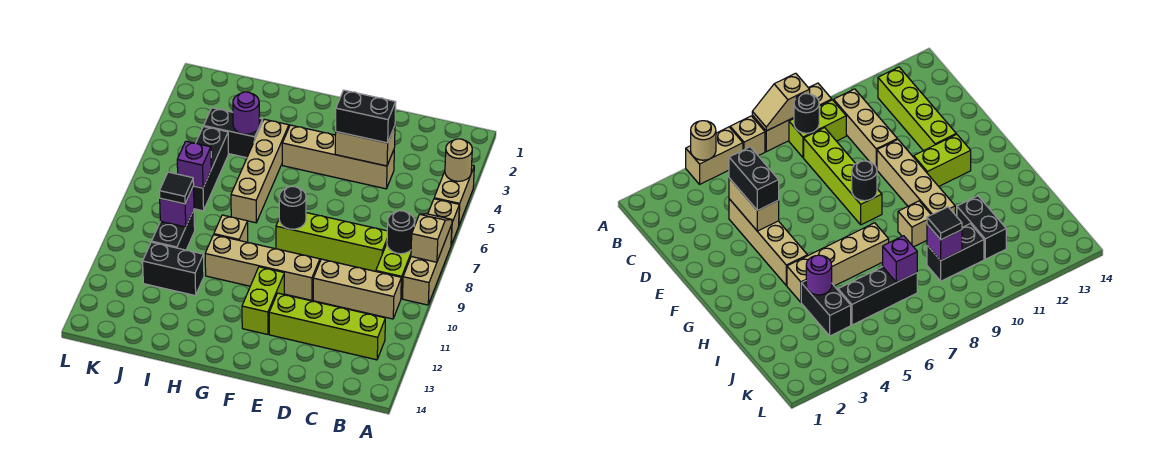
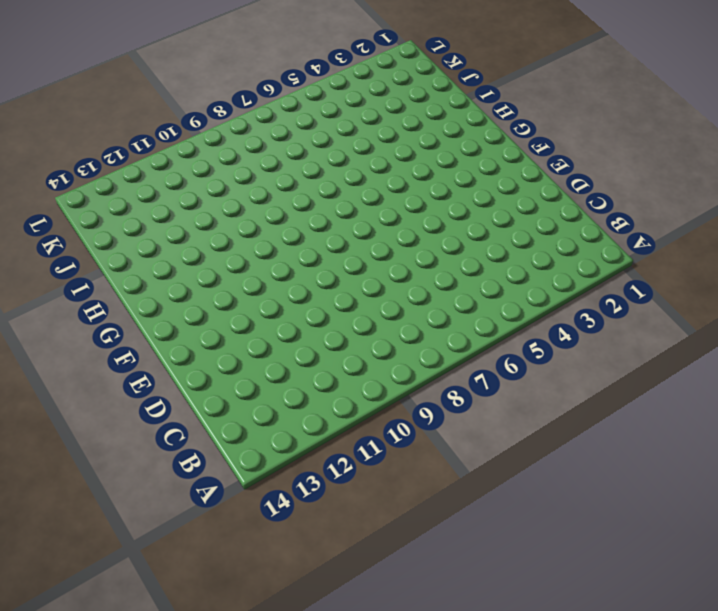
none -> tan brick A4:A5 level 1
none -> tan brick A6 level 1
none -> tan brick A7:A9 level 1

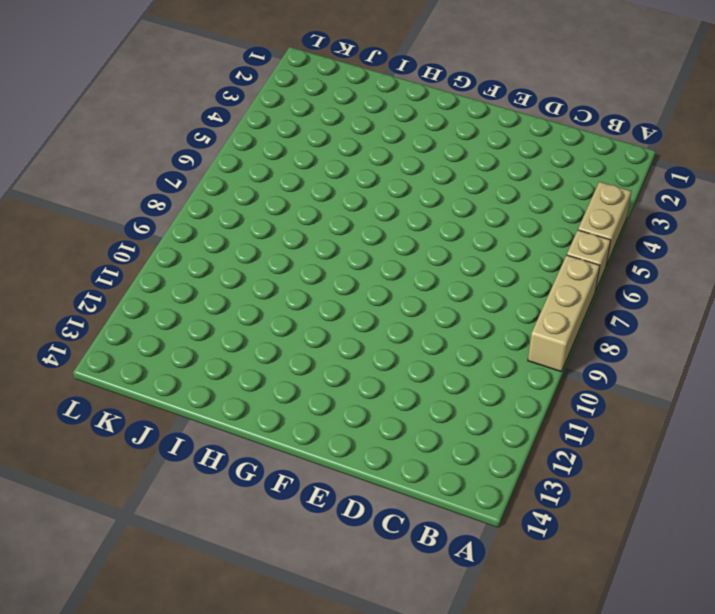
none -> lime brick B8:B9 level 1
none -> tan brick B10:D10 level 1
none -> lime brick B12:E12 level 1

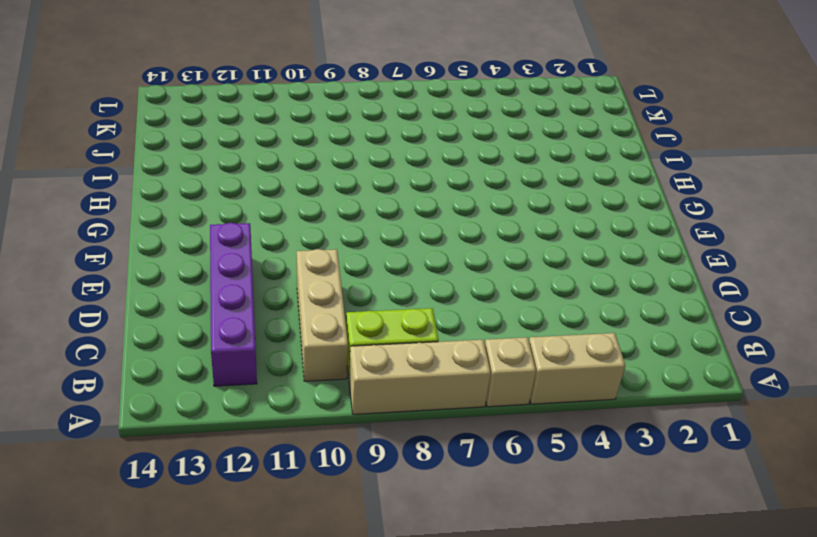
purple brick B12:E12 level 1 -> lime brick B12:E12 level 1
none -> lime brick C8:F8 level 1
none -> tan brick D4:G4 level 1
none -> tan brick E10:H10 level 1

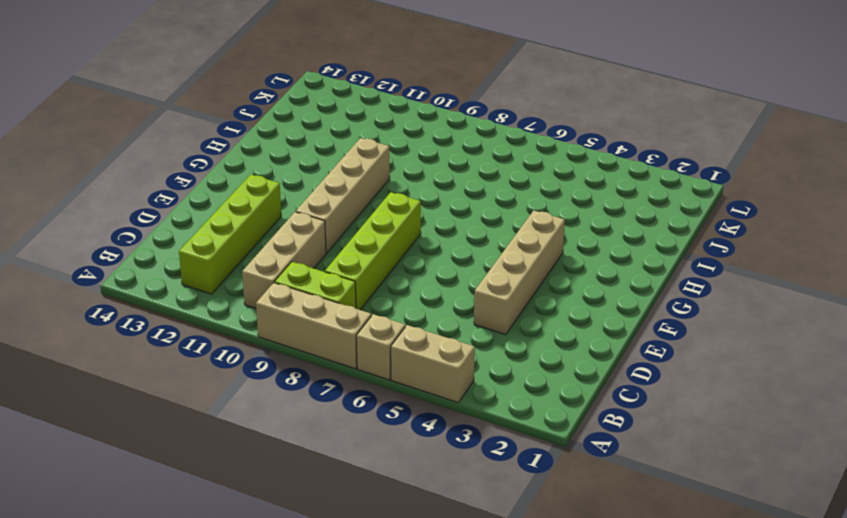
none -> lime brick F11:F12 level 1
none -> tan brick H4:H7 level 1
none -> tan brick H9 level 1

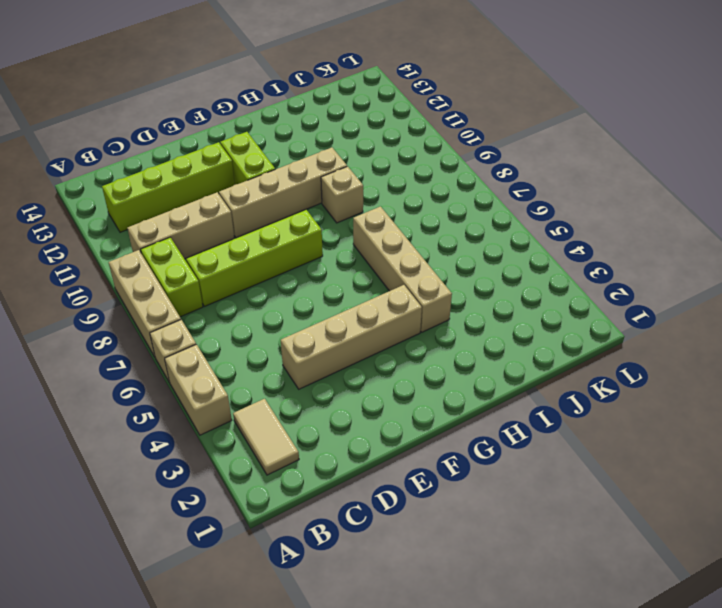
tan tile B2:B3 level 1 -> none
none -> black brick I4:J4 level 1
none -> black brick I11:J11 level 1
none -> black brick J5:J7 level 1

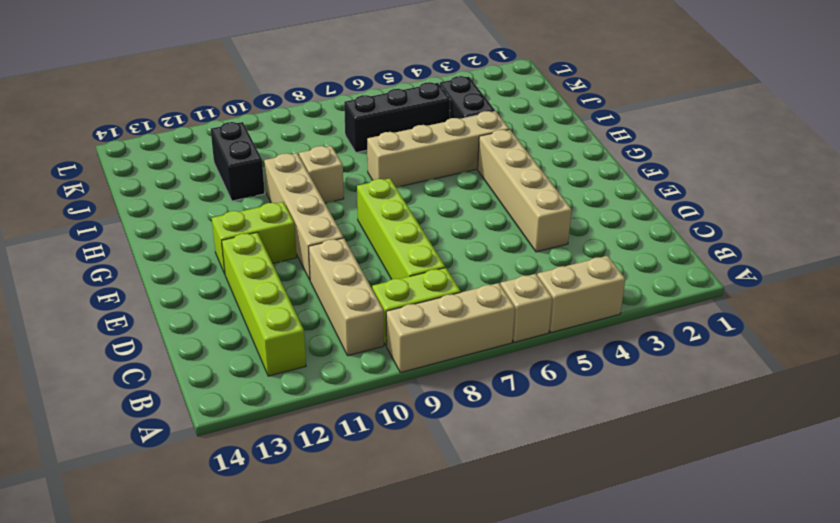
none -> black brick J9:J10 level 1
none -> tan round brick A4 level 2
none -> tan slope A7:A8 level 2 top 8

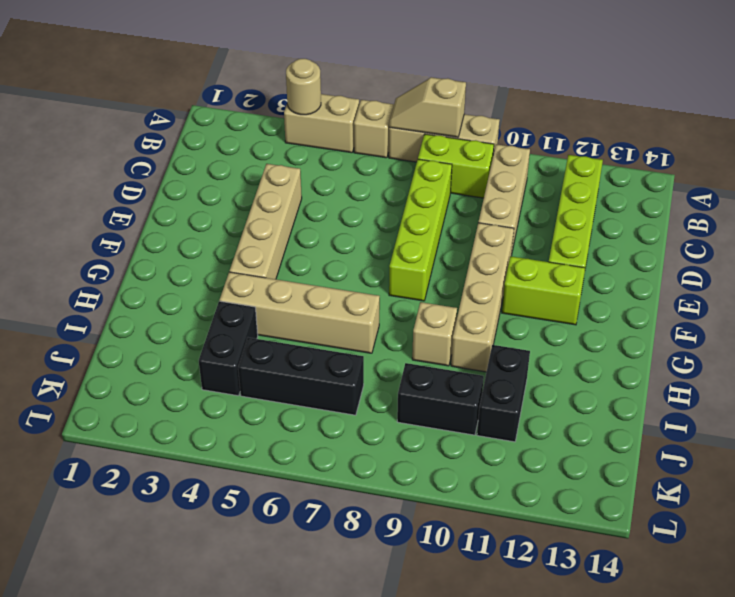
none -> black round brick B8 level 2
none -> tan brick D4:E4 level 2
none -> black round brick F8 level 2

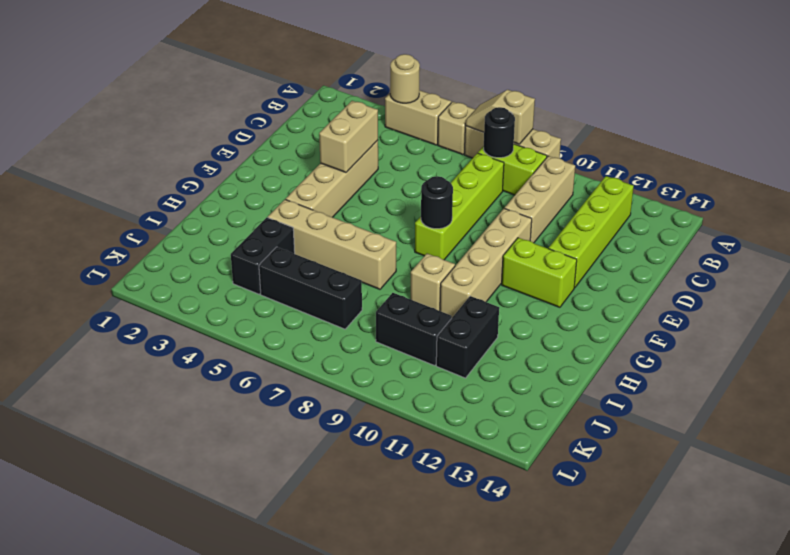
none -> purple round brick I4 level 2
none -> purple brick J7 level 2
none -> purple brick J9 level 2

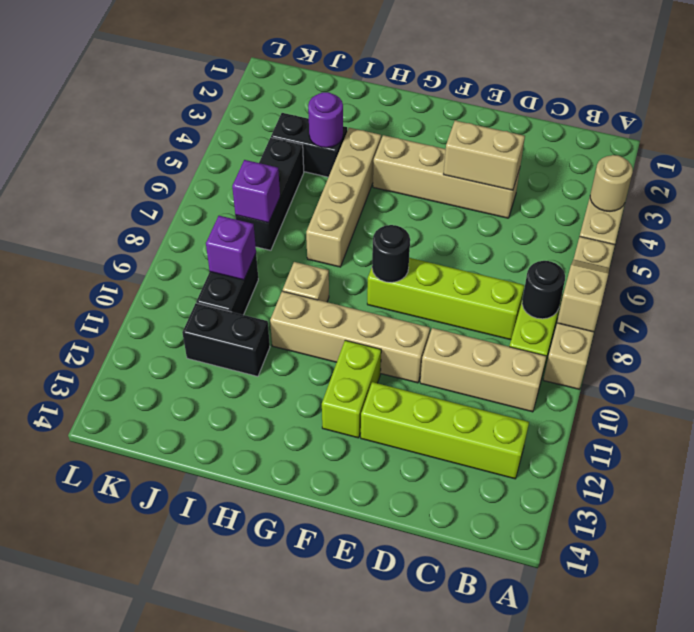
none -> black brick D4:E4 level 3
none -> black tile J9 level 3

